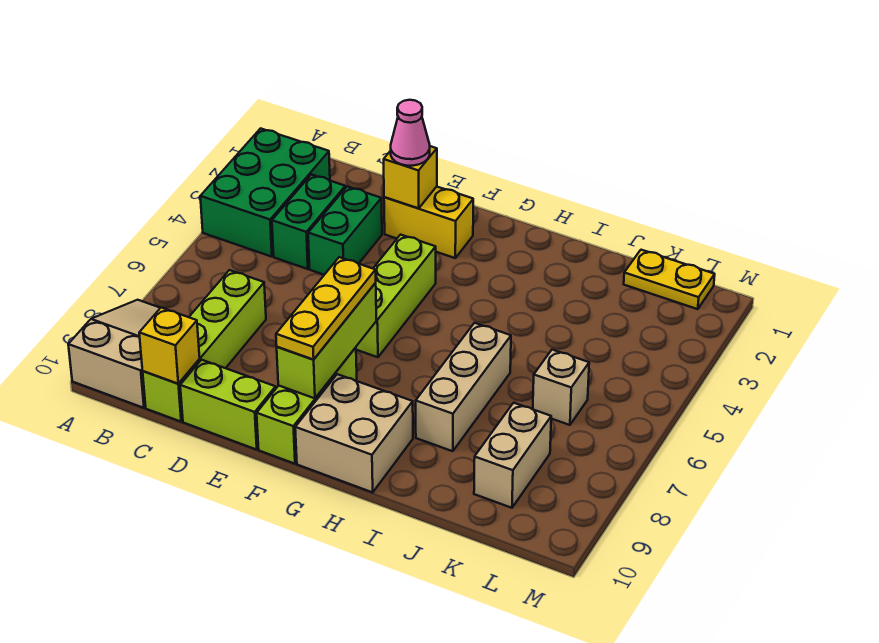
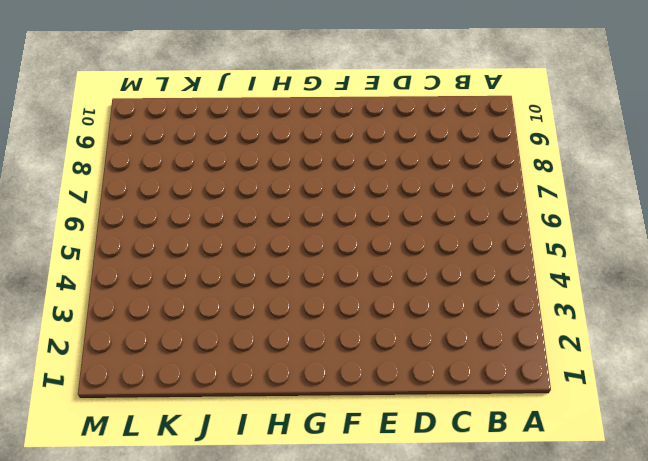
none -> green brick A2:B4 level 1
none -> tan slope A8:B10 level 1 top 10
none -> green brick C3:C4 level 1

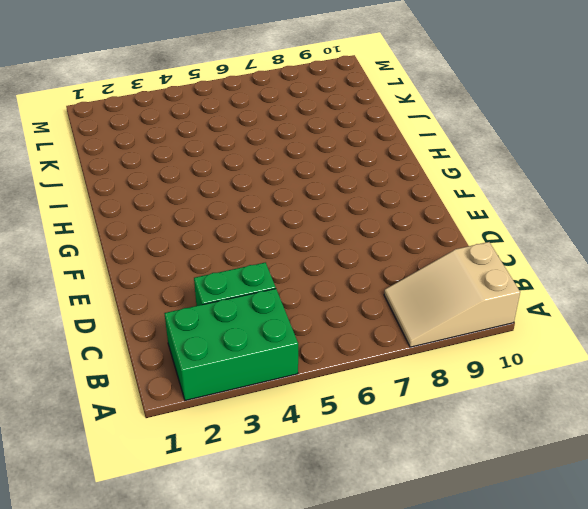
none -> lime brick C7:C10 level 1
none -> green brick D3:D4 level 1
none -> lime brick D10:E10 level 1

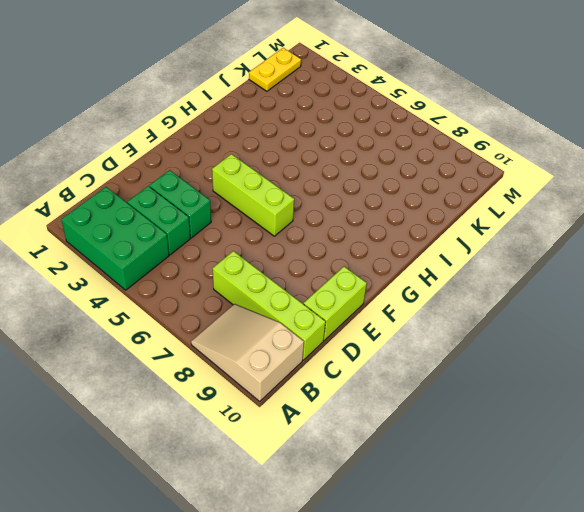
none -> yellow brick E2:F2 level 1
none -> lime brick F8:F10 level 1
none -> tan brick G9:H10 level 1

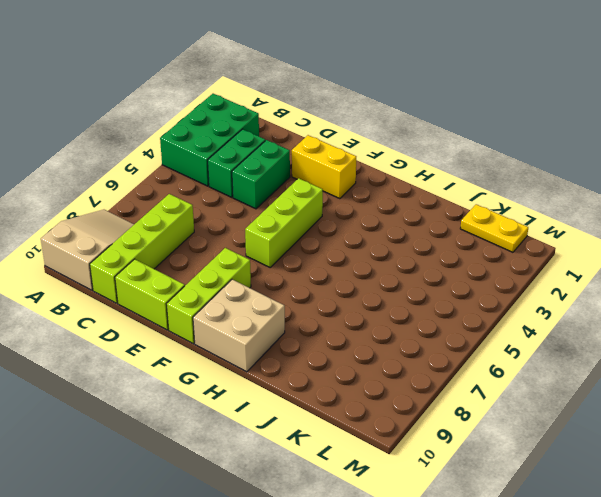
none -> tan brick I6:I8 level 1
none -> tan brick K6 level 1
none -> tan brick K8:K9 level 1

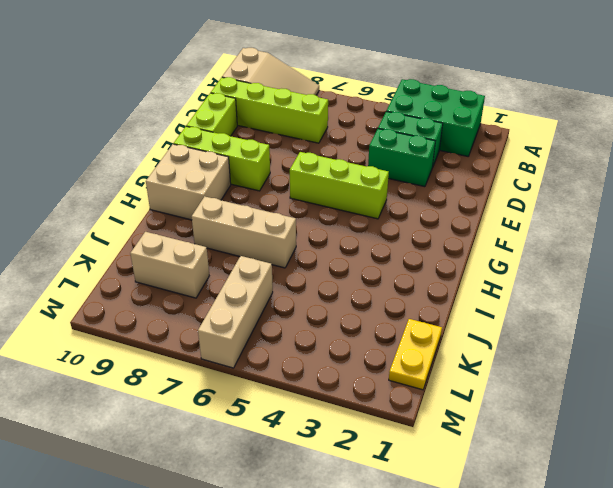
tan brick K6:M6 level 1 -> tan brick K6 level 1
none -> yellow brick E2:F2 level 1
none -> yellow brick C10 level 2
none -> yellow brick E2 level 2

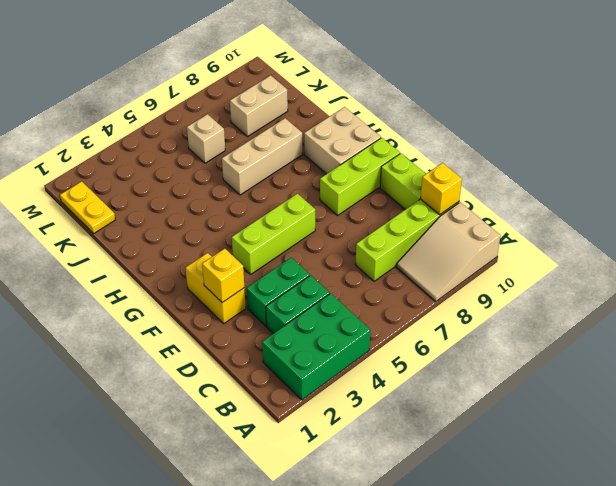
none -> lime brick F7:F9 level 2
none -> pink cone E2 level 3
none -> yellow plate F7:F9 level 3

